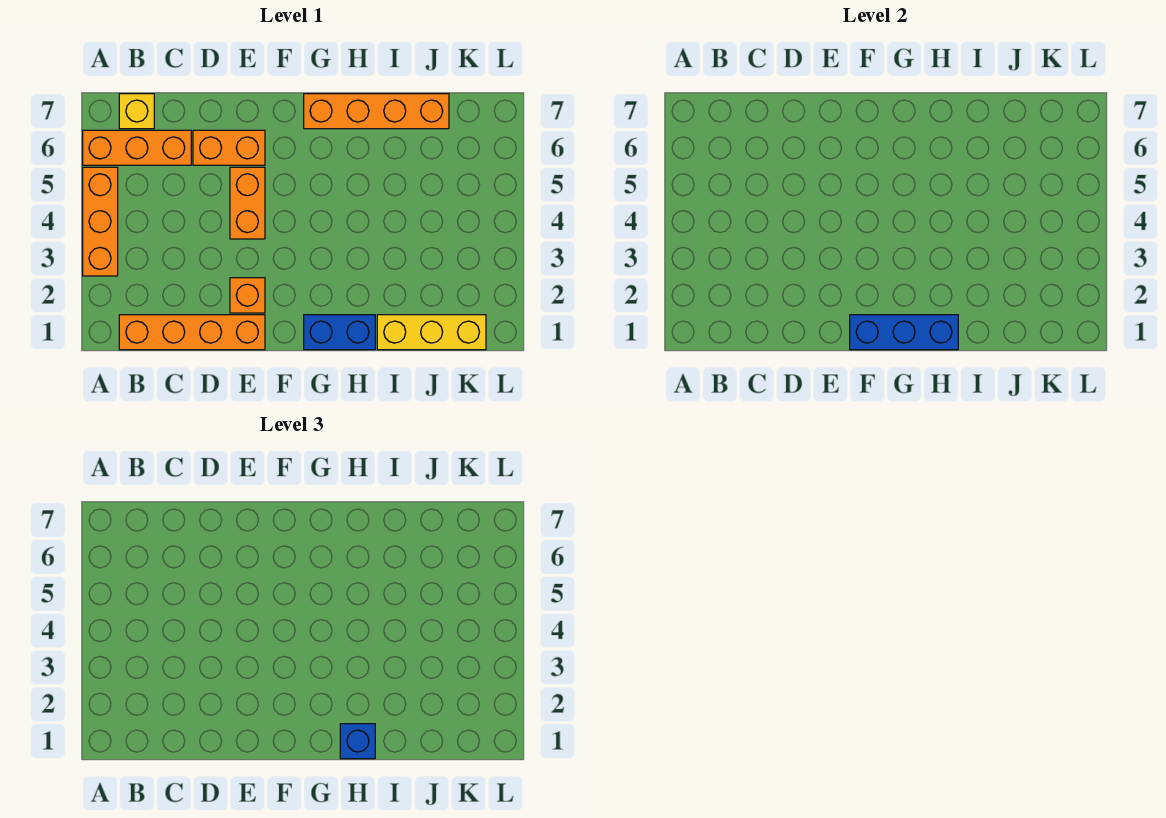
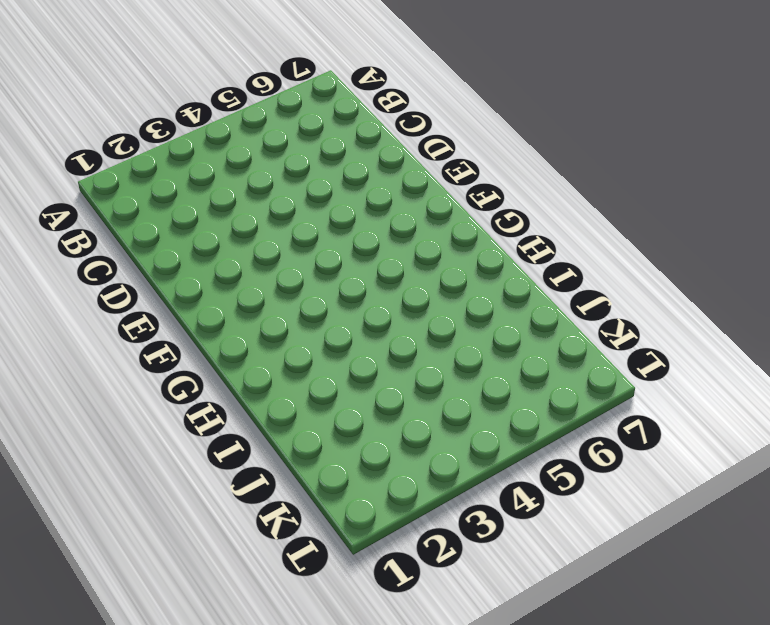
none -> orange brick A3:A5 level 1
none -> orange brick A6:C6 level 1
none -> orange brick B1:E1 level 1

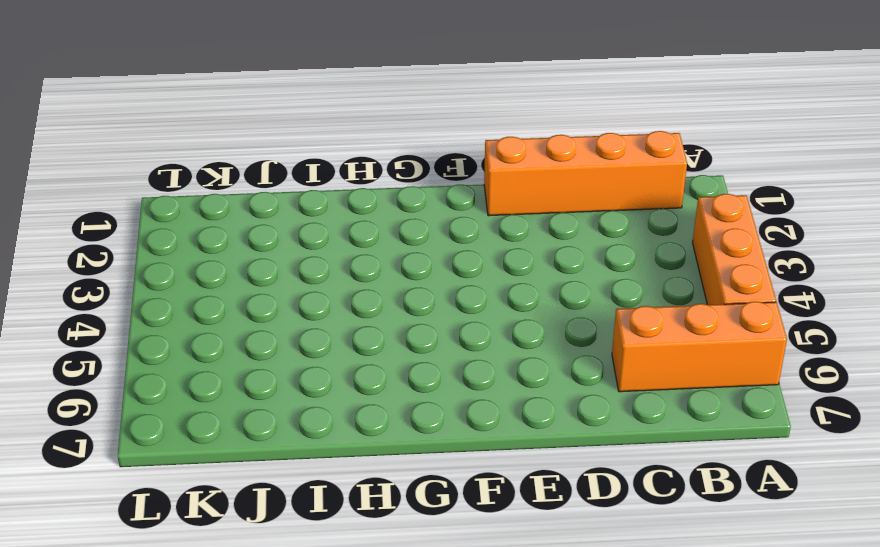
none -> yellow brick B7 level 1
none -> orange brick D6:E6 level 1
none -> orange brick E2 level 1

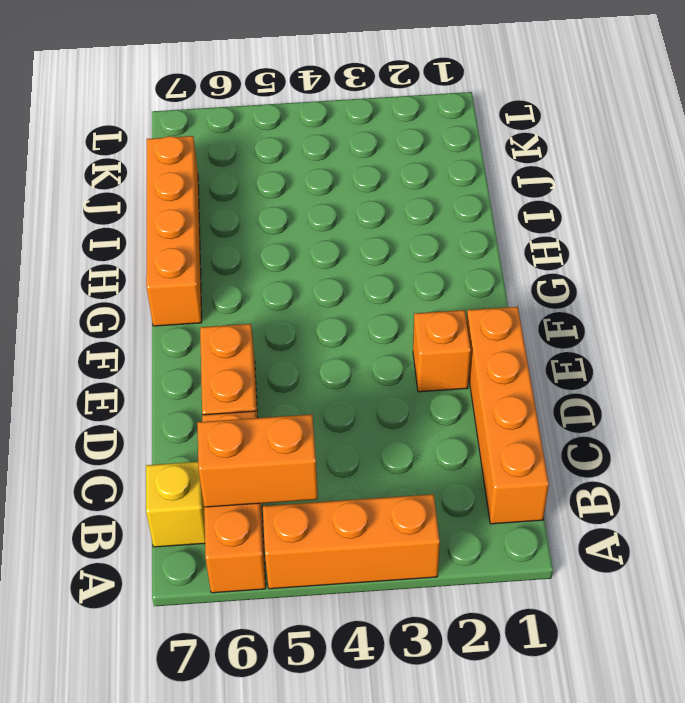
orange brick B5:B6 level 2 -> orange brick E4:E5 level 1
none -> blue brick G1:H1 level 1
none -> yellow brick I1:K1 level 1
none -> blue brick F1:H1 level 2

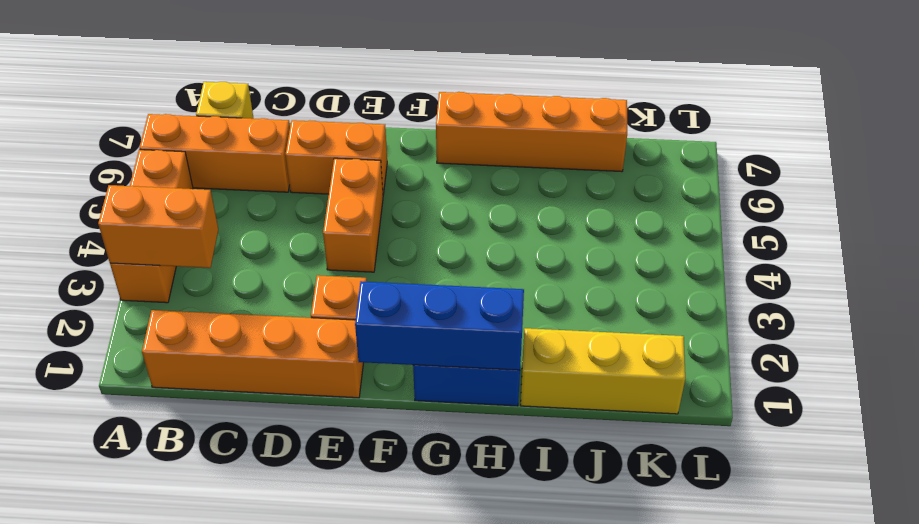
orange brick A3:B3 level 2 -> none
none -> blue brick H1 level 3

